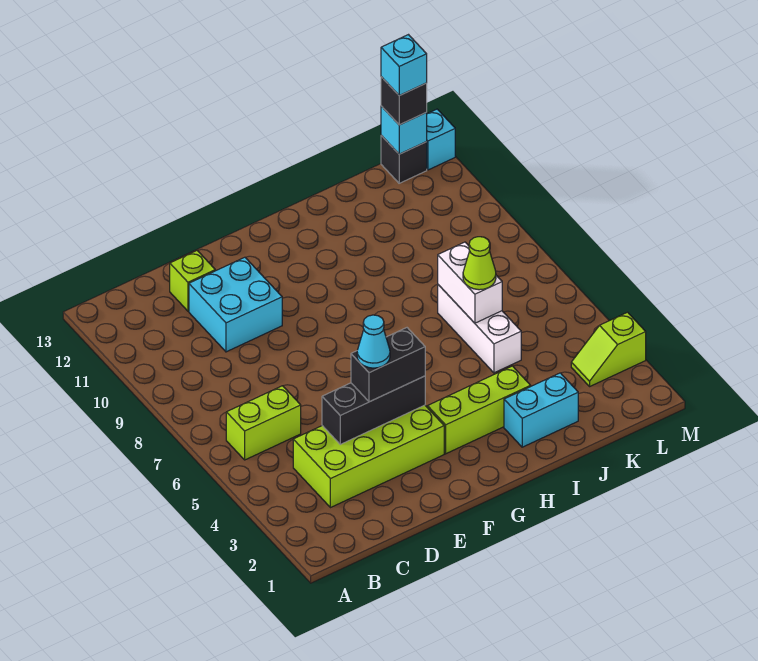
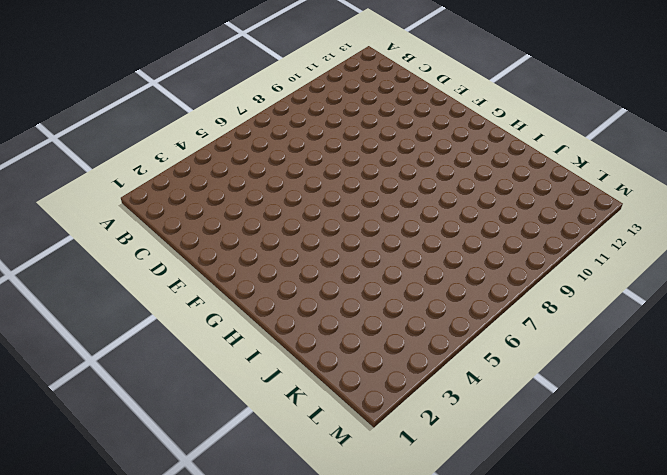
none -> lime brick B6:C6 level 1
none -> lime brick C3:F4 level 1
none -> cyan brick D10:E11 level 1

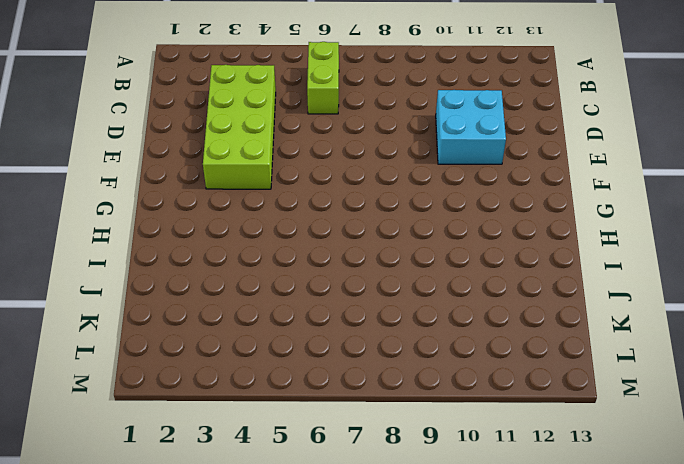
none -> lime brick D12 level 1
none -> lime brick G3:I3 level 1
none -> cyan brick I2:J2 level 1

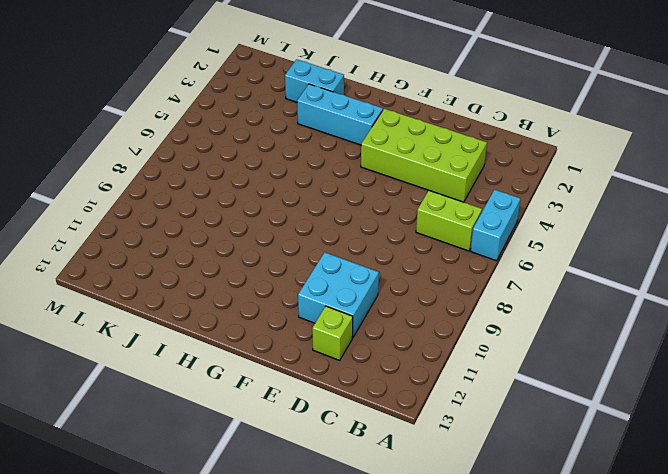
cyan brick A5:A6 level 1 -> none
cyan brick G3:I3 level 1 -> lime brick G3:I3 level 1
none -> white brick J5:J7 level 1
none -> lime slope L3:M3 level 1 top M
none -> black brick L13 level 1

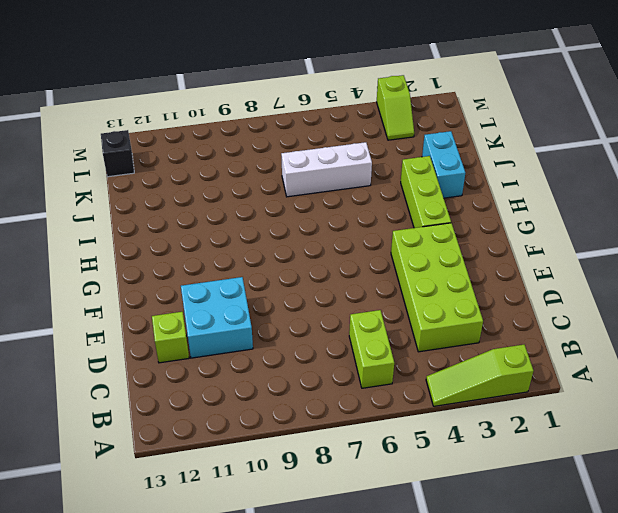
lime slope A2:A4 level 1 top 2 -> none
none -> cyan brick M13 level 1
none -> black brick D4:F4 level 2
none -> white brick J6:J7 level 2

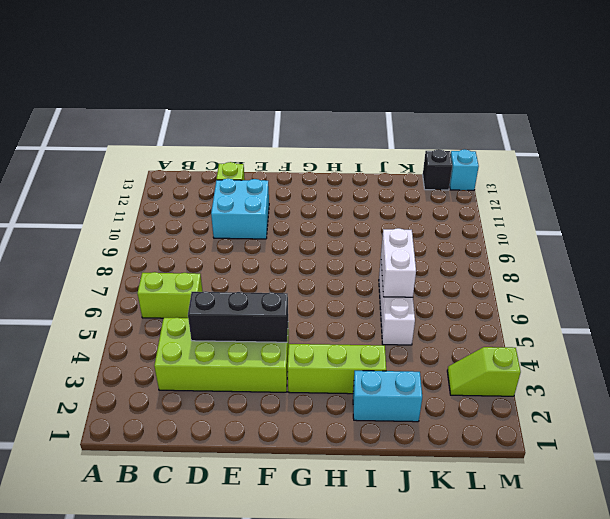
none -> cyan brick L13 level 2
none -> black brick E4:F4 level 3
none -> lime cone J6 level 3

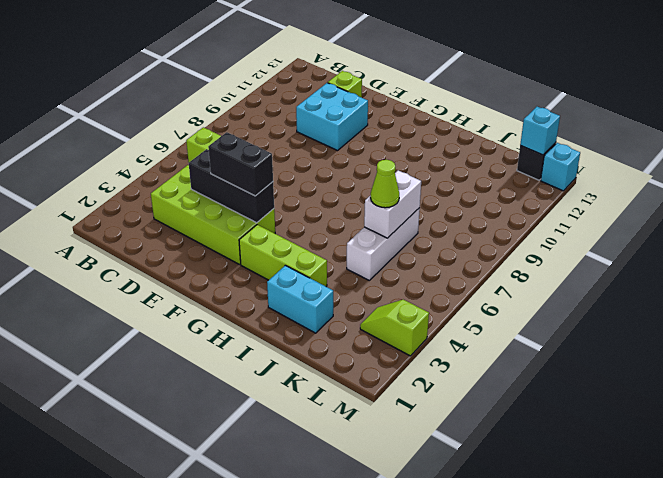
none -> black brick L13 level 3
none -> cyan cone E4 level 4
none -> cyan brick L13 level 4

